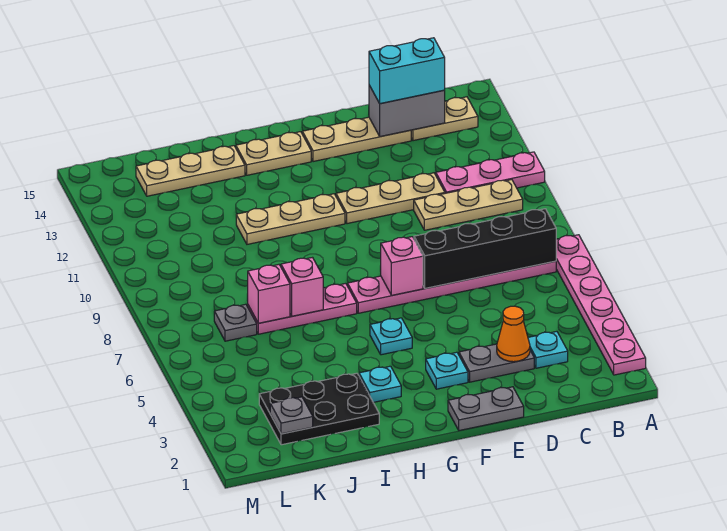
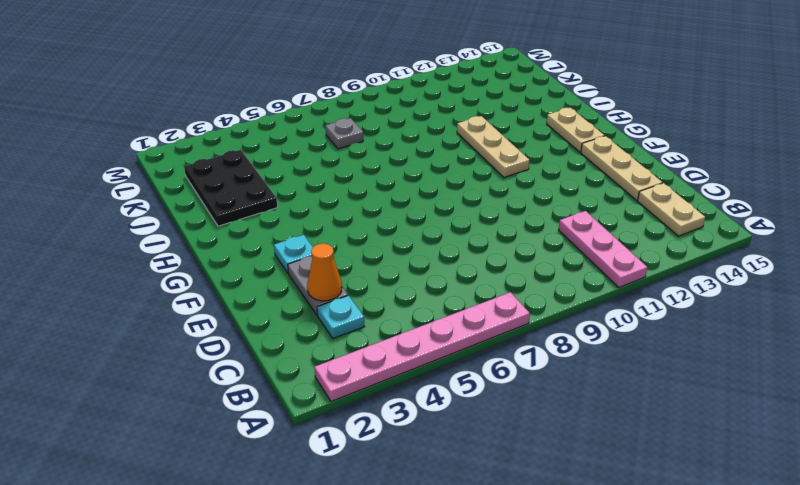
none -> pink plate B7:G7 level 1
none -> tan plate B10:D10 level 1
none -> tan plate D11:F11 level 1

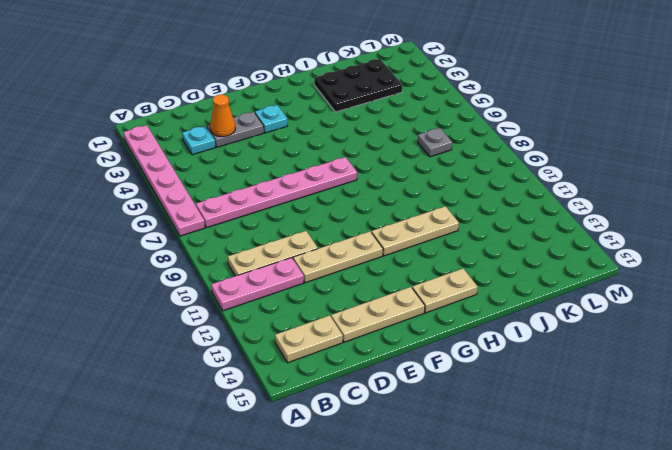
none -> grey plate E1:F1 level 1
none -> cyan plate G5 level 1
none -> cyan plate H3 level 1

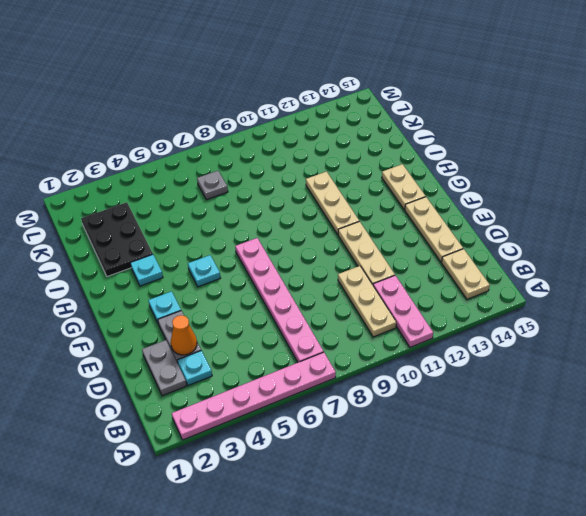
grey plate C2:D2 level 1 -> grey plate E1:F1 level 1
none -> pink plate H7:J7 level 1
none -> tan plate I14:K14 level 1
none -> black brick B7:E7 level 2

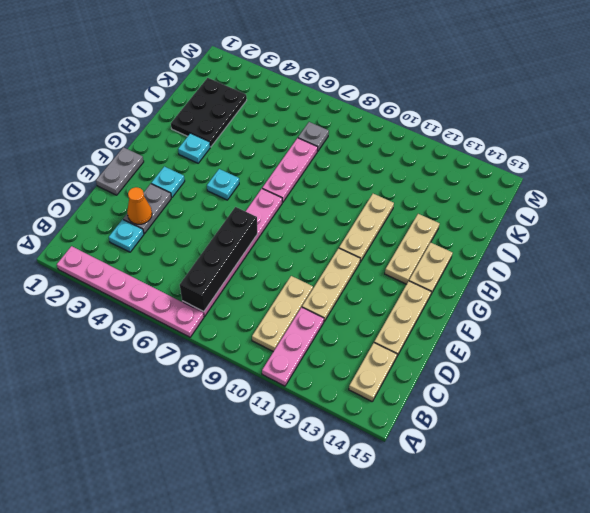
tan plate G13:I13 level 1 -> tan plate I14:K14 level 1
none -> grey brick C14:D14 level 2
none -> pink brick F7 level 2
none -> pink brick I7 level 2

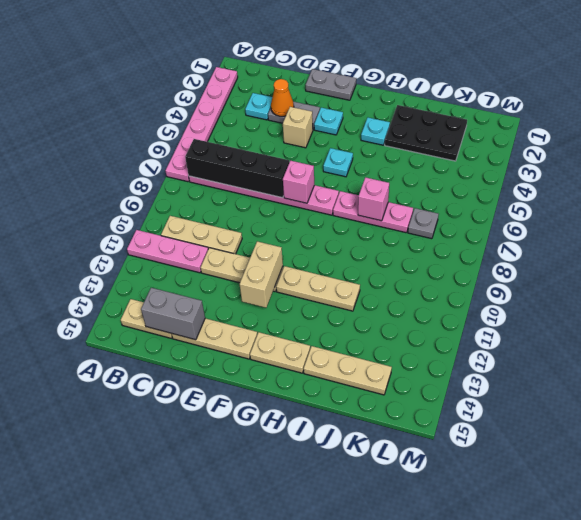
tan brick E4 level 1 -> none
tan brick F11:F12 level 2 -> none
none -> pink brick J7 level 2
none -> grey plate K2 level 2
none -> cyan brick C14:D14 level 3

